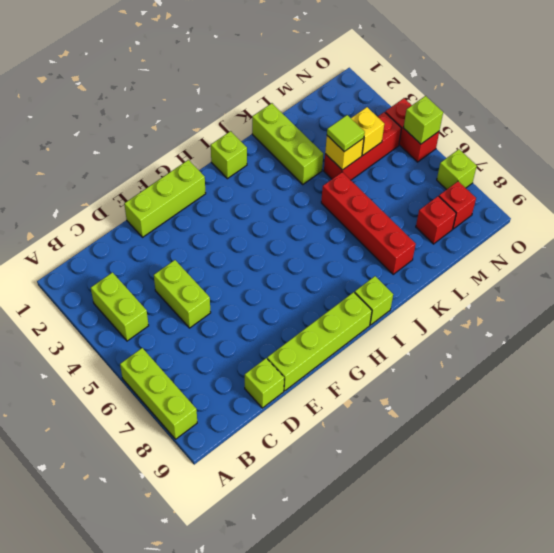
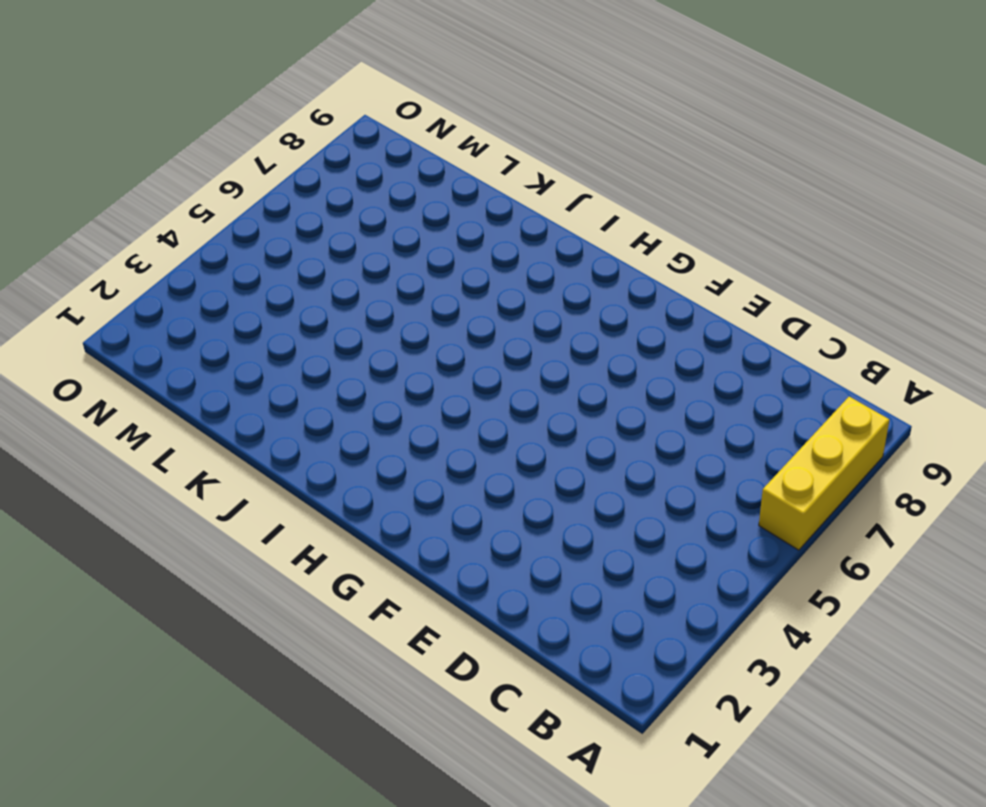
yellow brick A6:A8 level 1 -> lime brick A6:A8 level 1
none -> lime brick B3:B4 level 1
none -> lime brick D4:D5 level 1
none -> lime brick D9 level 1

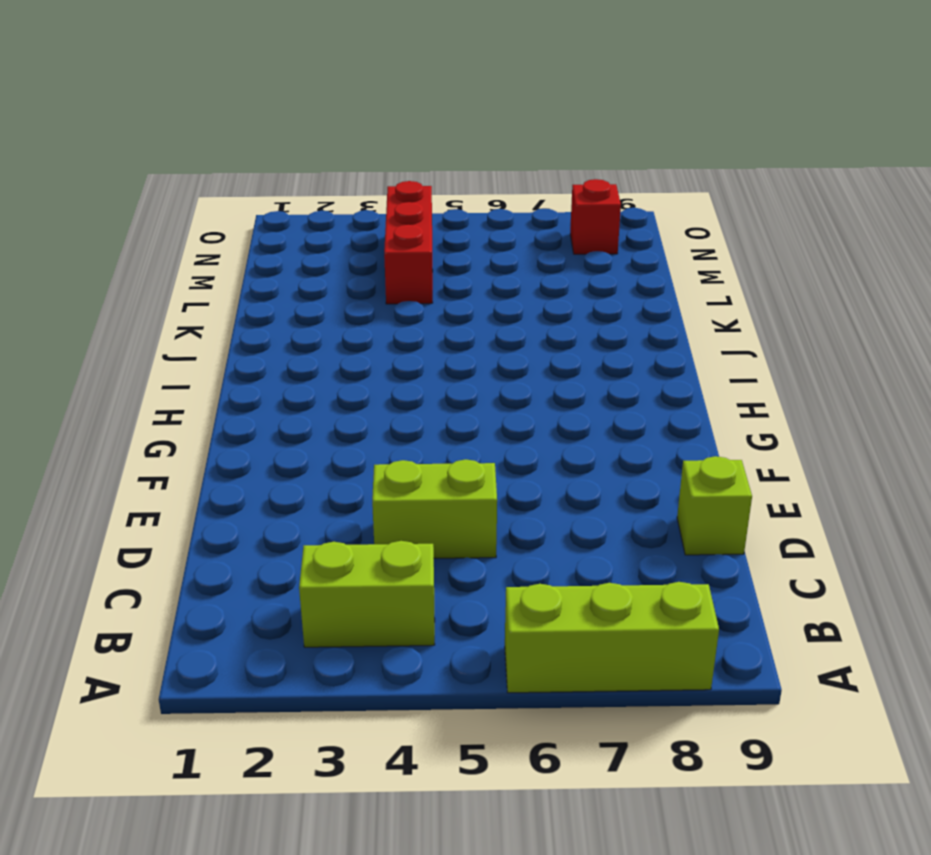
none -> lime brick E1:G1 level 1
none -> lime brick E9:H9 level 1
none -> lime brick I1 level 1

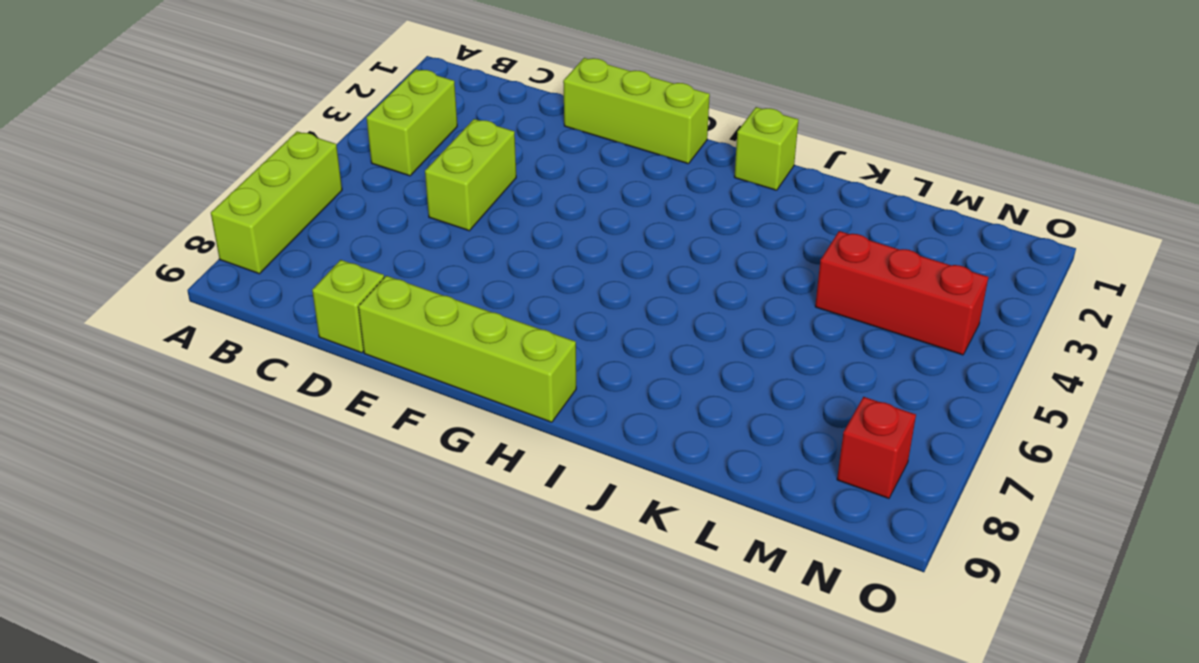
none -> lime brick I9 level 1
none -> lime brick K1:K3 level 1
none -> red brick K5:K8 level 1

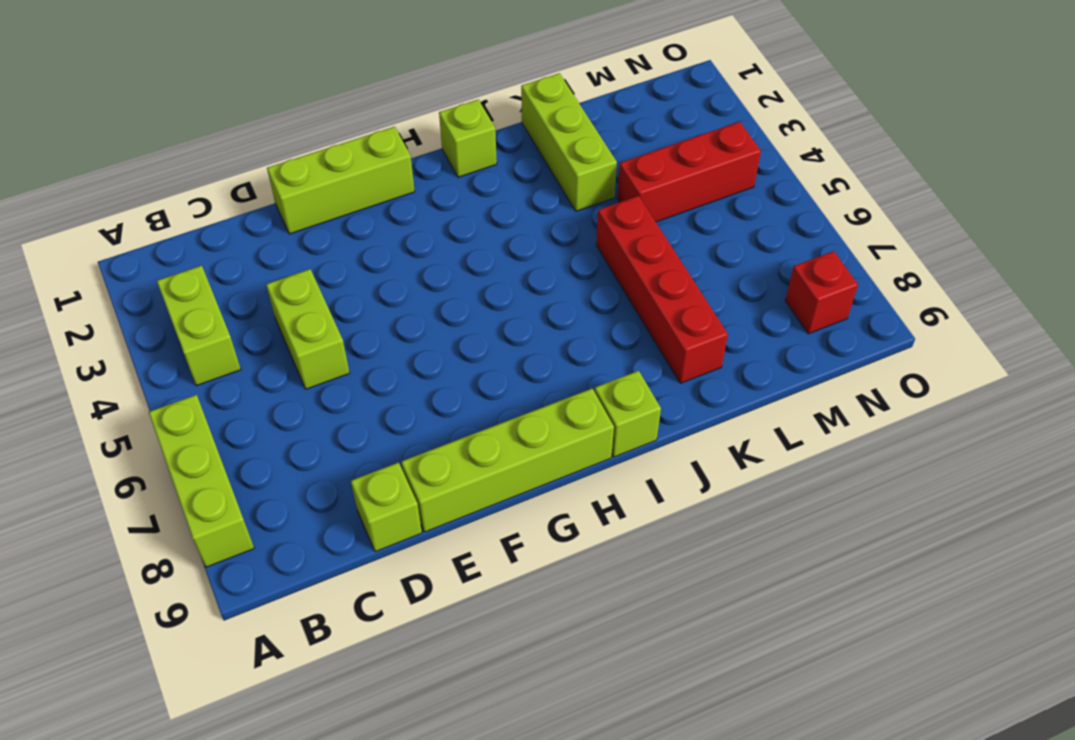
none -> red brick M8 level 1
none -> red brick O4:O5 level 1
none -> lime brick O7 level 1

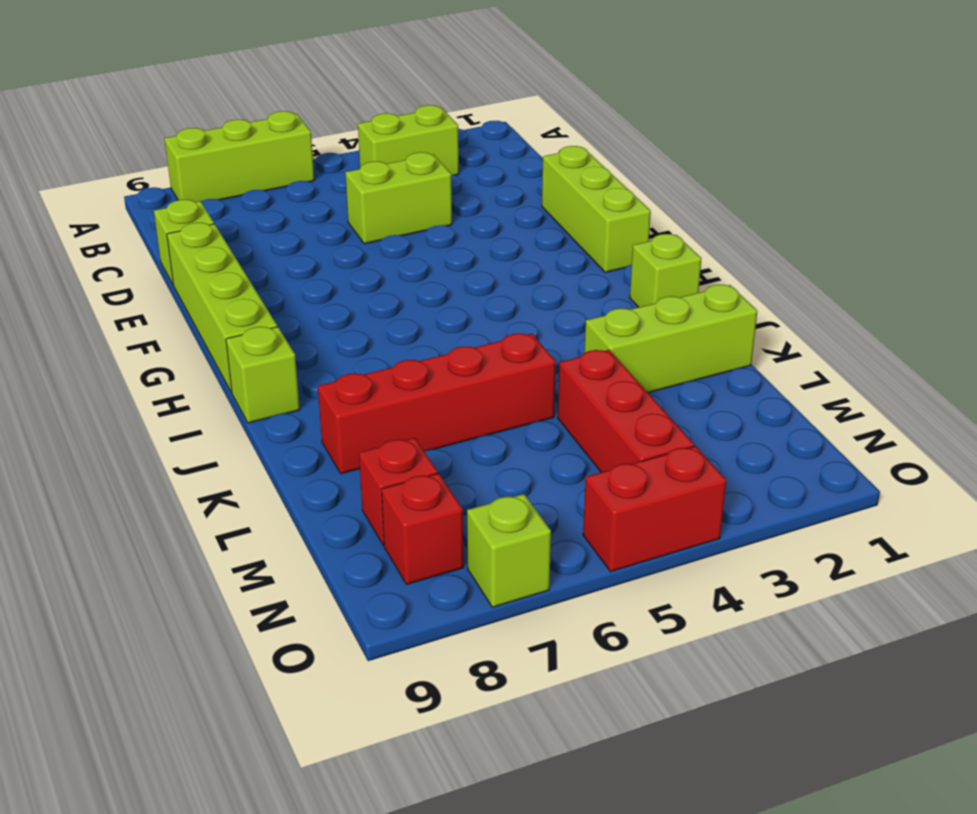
none -> yellow brick L4 level 2
none -> yellow brick M4 level 2
none -> lime brick O5 level 2

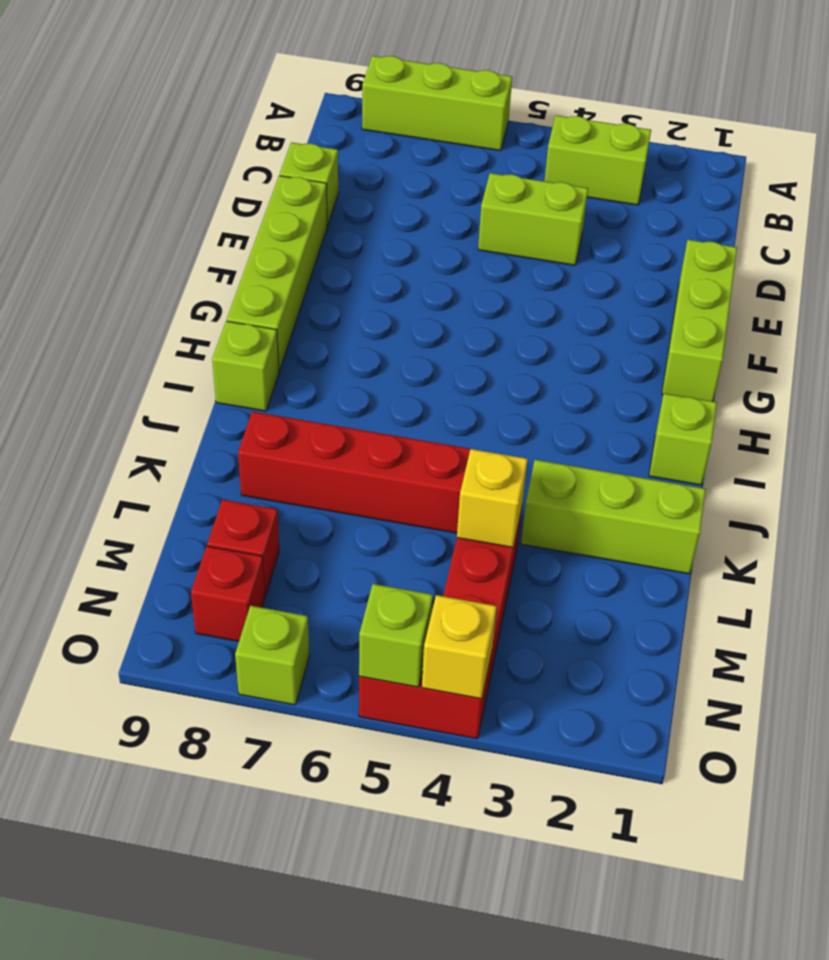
yellow brick O4 level 2 -> yellow brick M4 level 2
none -> lime tile L4 level 3

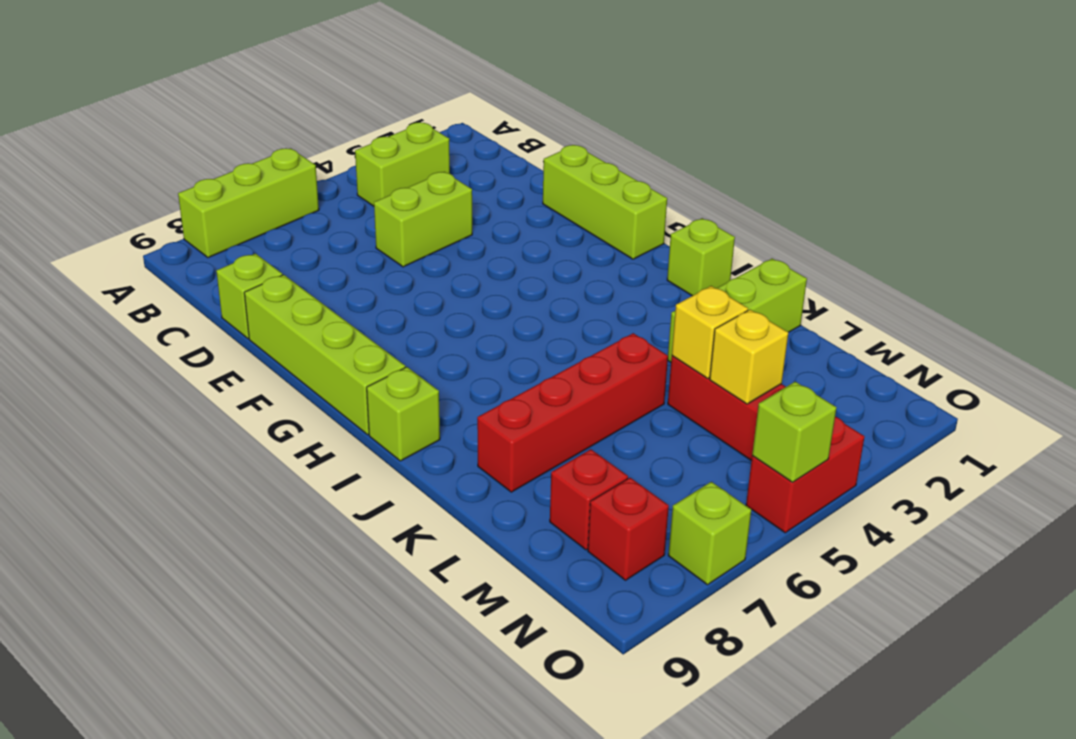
none -> lime tile L4 level 3

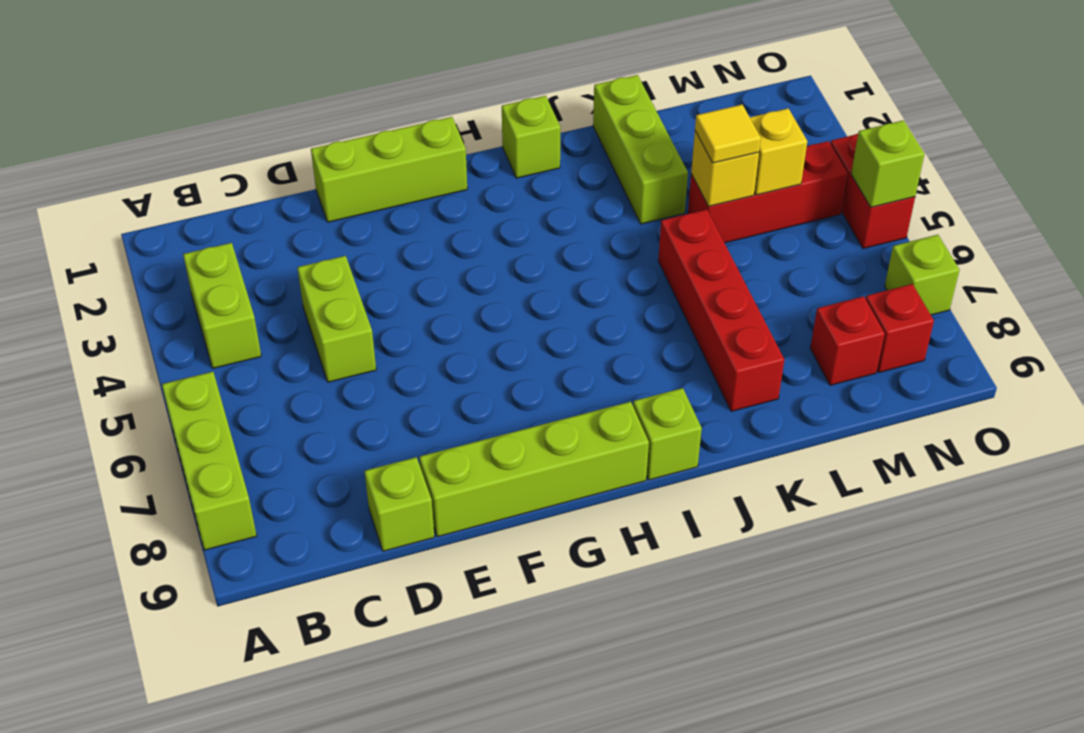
yellow tile L4 level 3 -> lime tile L4 level 3

